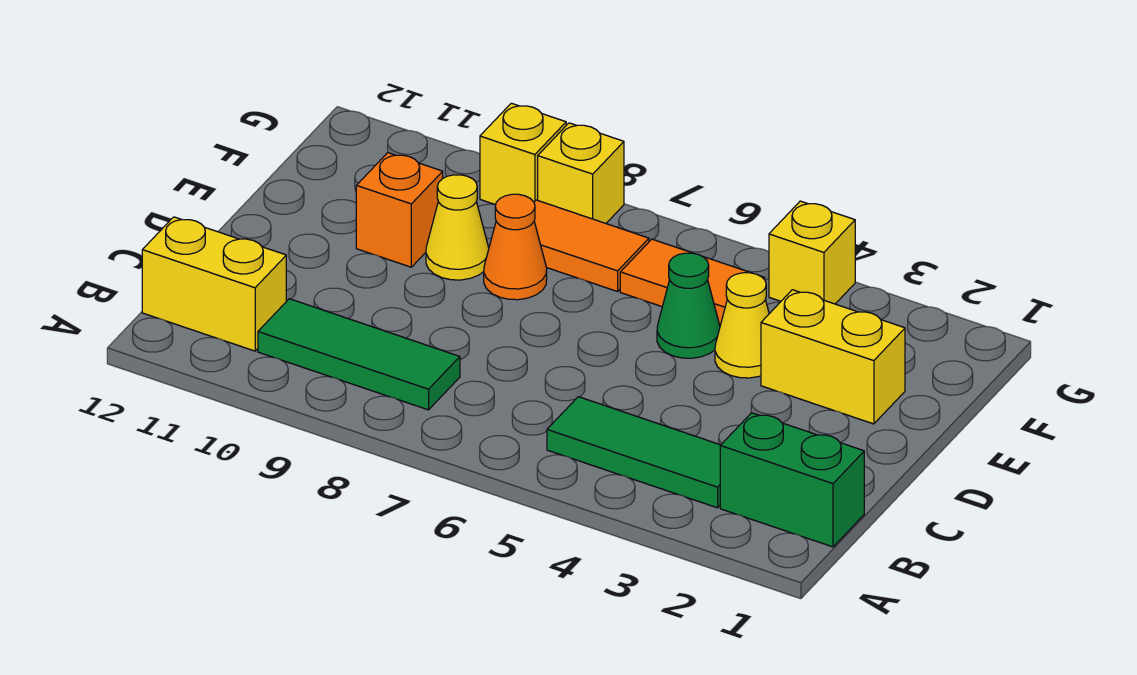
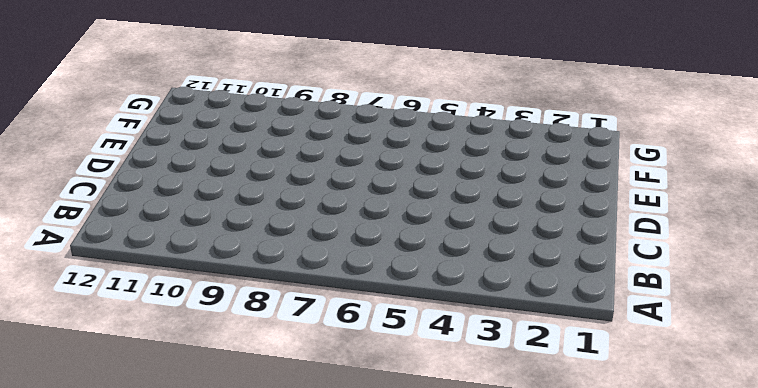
none -> green brick B1:B2 level 1
none -> green tile B3:B5 level 1
none -> green tile B8:B10 level 1

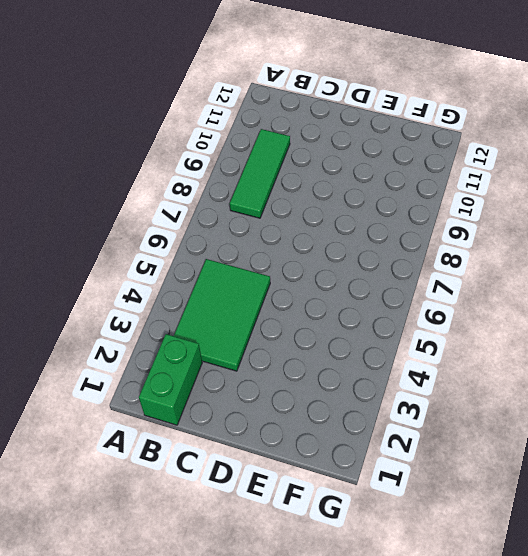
green tile B3:C5 level 1 -> green tile B3:B5 level 1
none -> yellow brick B11:B12 level 1
none -> yellow brick E2:E3 level 1
none -> yellow cone E4 level 1

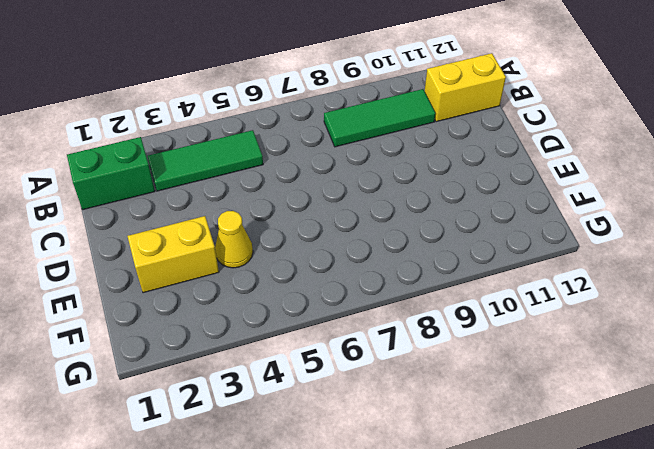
none -> green cone E5 level 1
none -> orange cone E8 level 1
none -> yellow cone E9 level 1

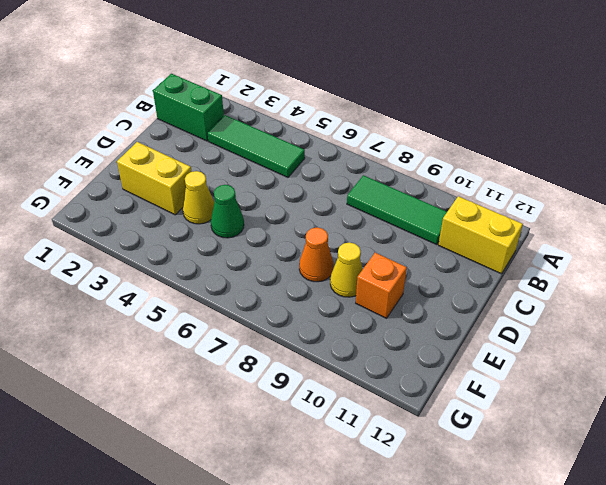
none -> orange tile F5:F6 level 1
none -> orange tile F7:F8 level 1
none -> yellow brick G4 level 1

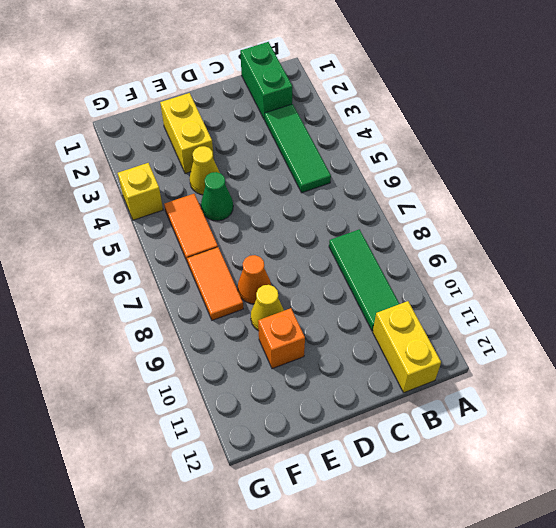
none -> yellow brick G8 level 1
none -> yellow brick G9 level 1

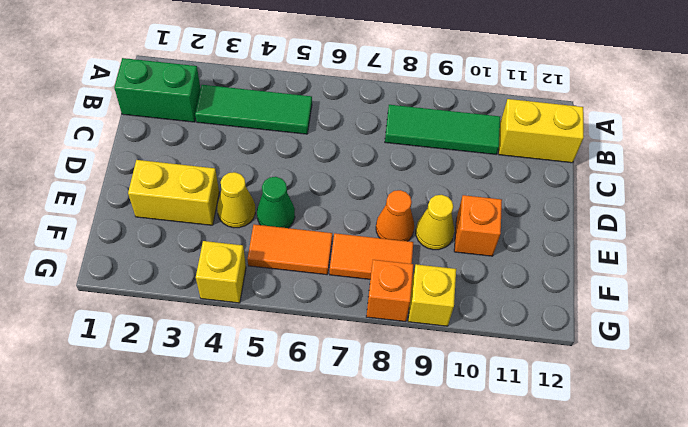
orange brick G8 level 1 -> yellow brick G8 level 1

